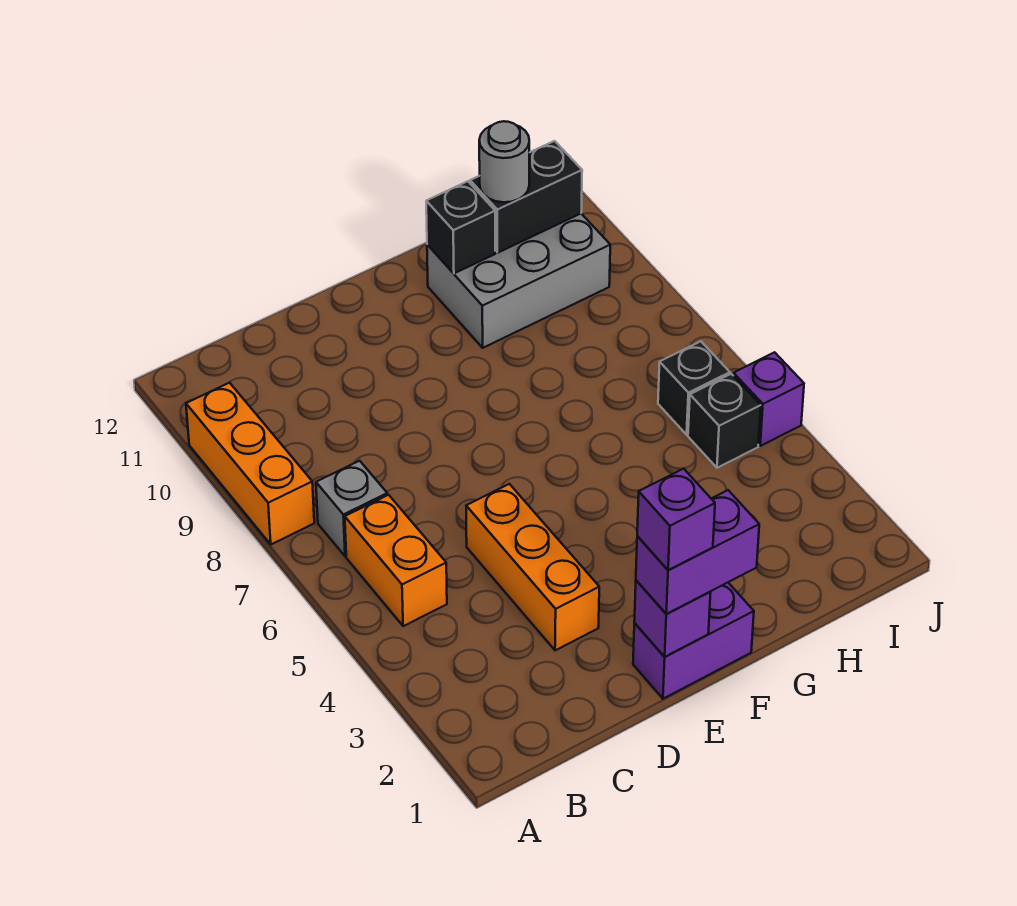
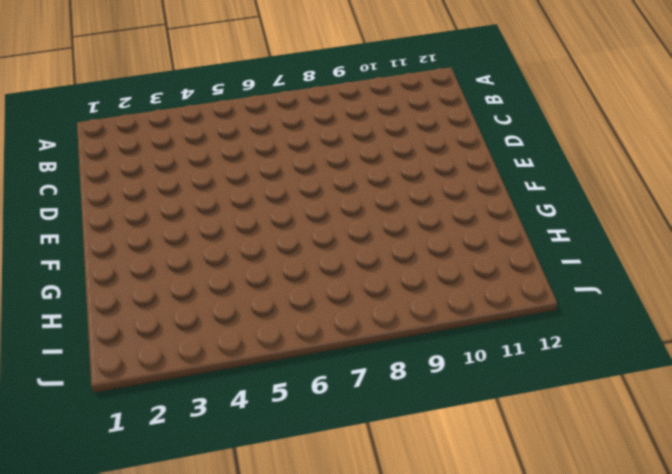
none -> orange brick A8:A10 level 1
none -> orange brick B5:B6 level 1
none -> grey brick B7 level 1

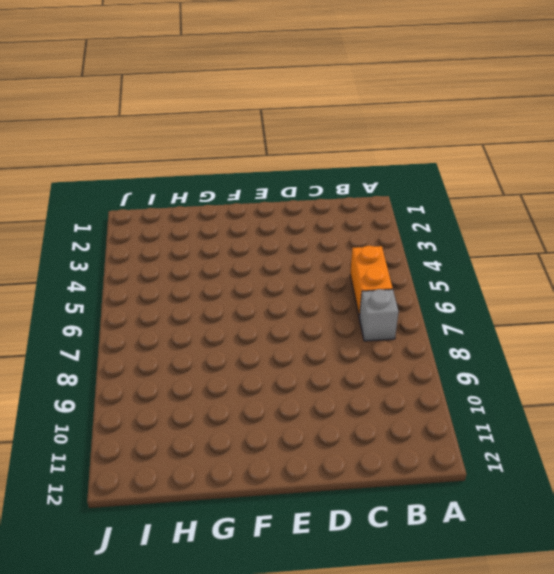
none -> orange brick A8:A10 level 1
none -> orange brick D3:D5 level 1
none -> purple brick E1:F1 level 1

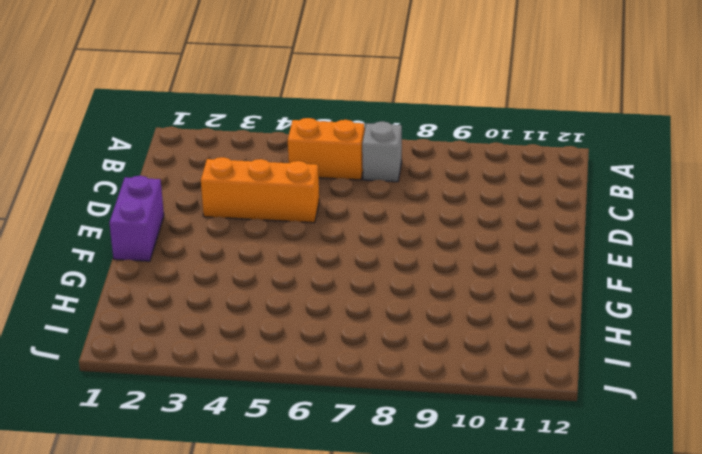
none -> orange brick A8:A10 level 1
none -> grey brick G10:I11 level 1
none -> black brick I5 level 1

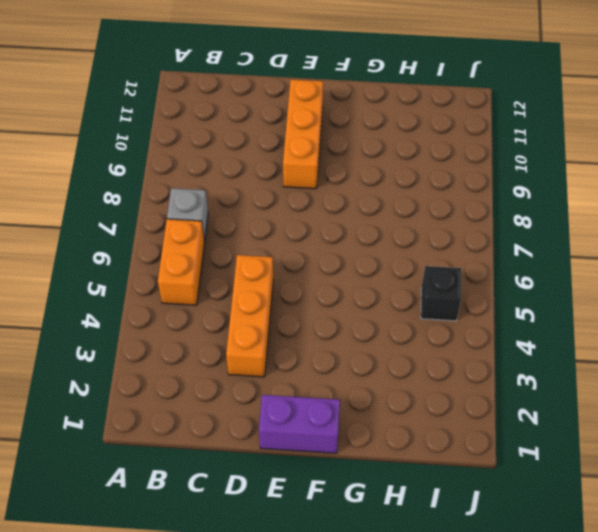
orange brick E9:E11 level 1 -> orange brick A8:A10 level 1
none -> grey brick G10:I11 level 1
none -> black brick I6 level 1
none -> purple brick J5 level 1

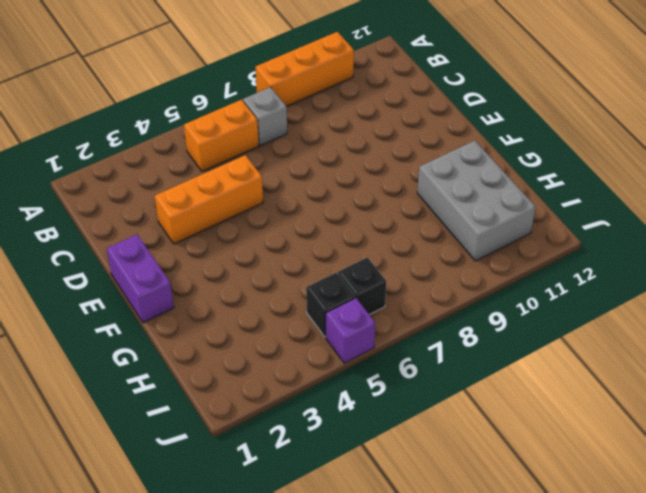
none -> purple brick E1 level 2
none -> black brick G11 level 2
none -> black brick H11:I11 level 2

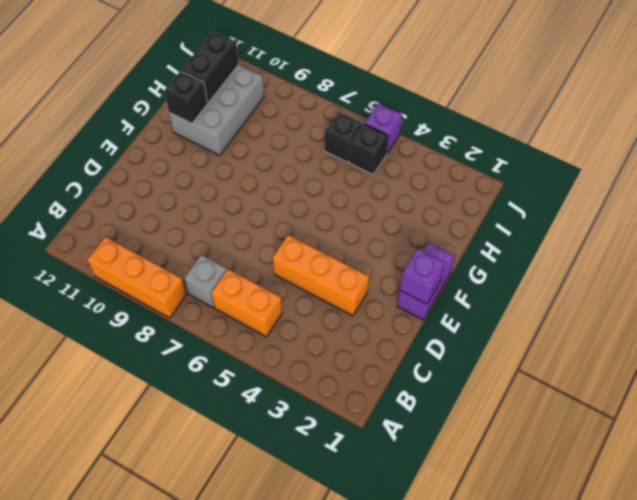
none -> purple brick E1:F1 level 3
none -> grey round brick H11 level 3
none -> purple brick E1 level 4

